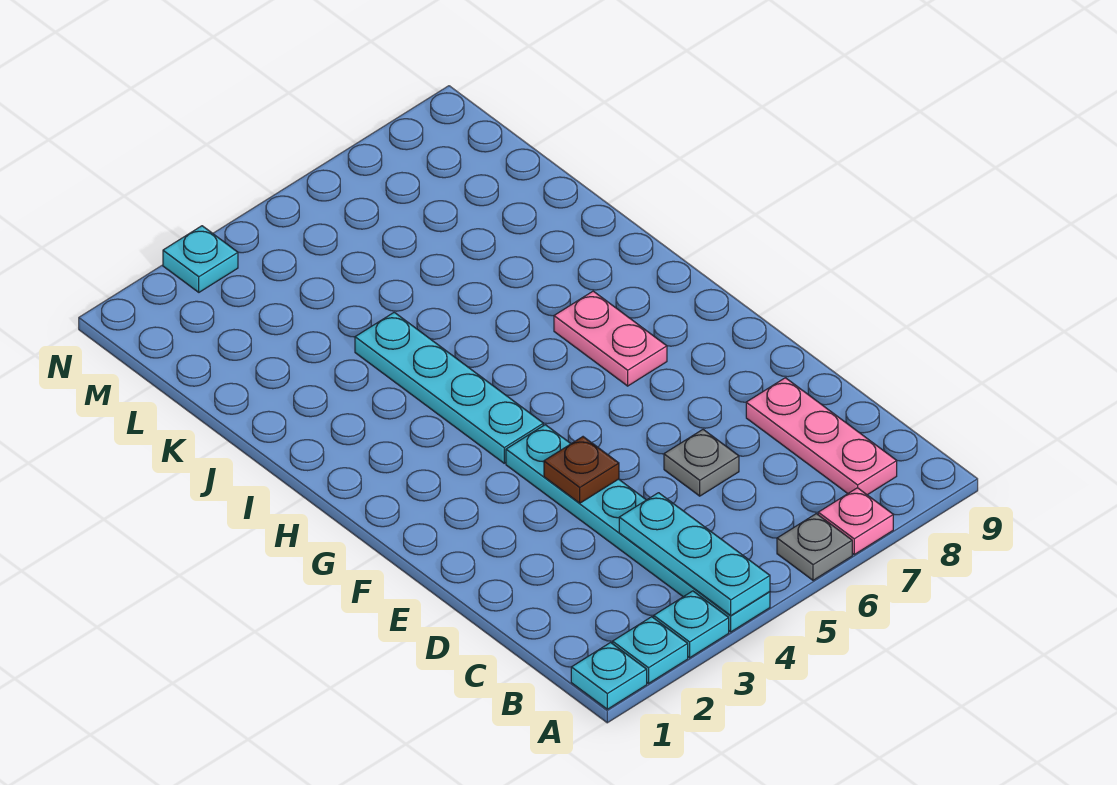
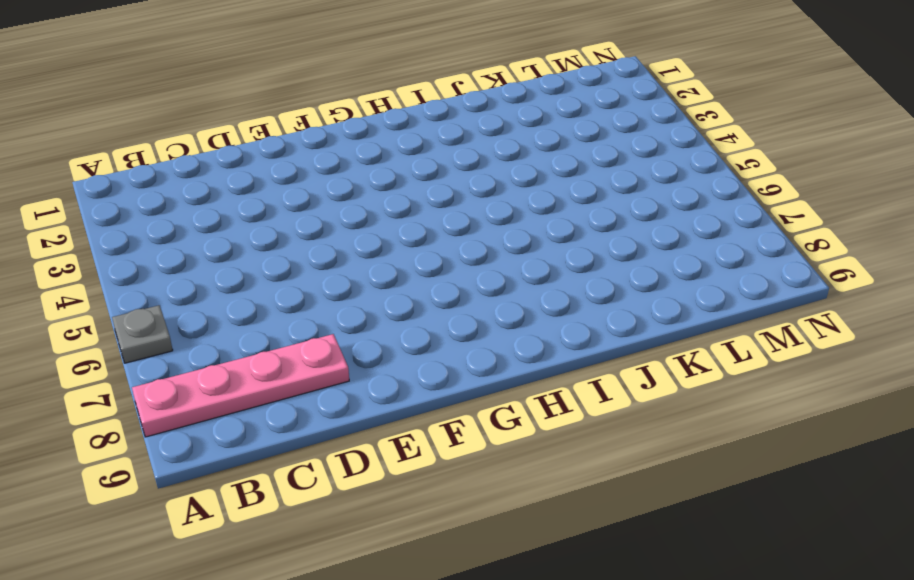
pink plate A8:D8 level 1 -> pink plate B8:D8 level 1
none -> cyan plate A1 level 1
none -> cyan plate A2 level 1
none -> cyan plate A3 level 1

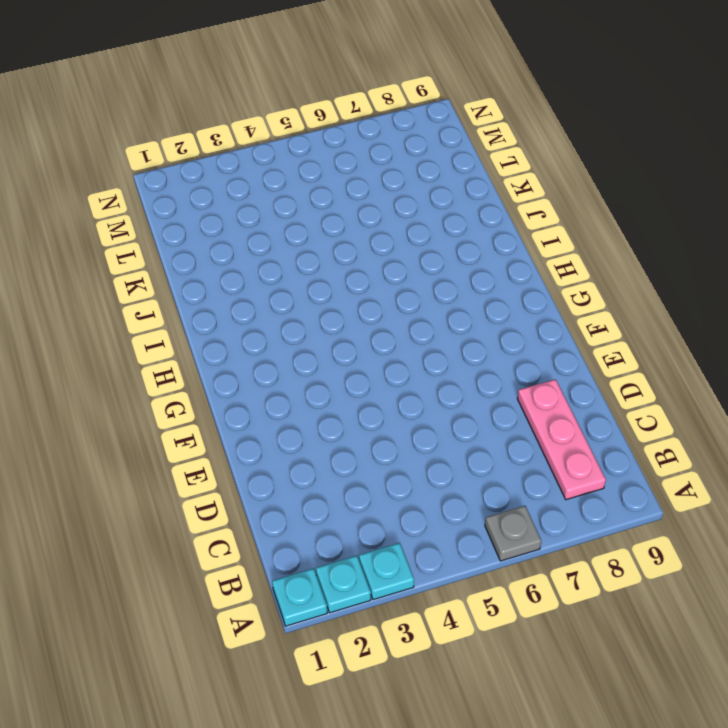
none -> cyan plate A4:F4 level 1
none -> pink plate A7 level 1
none -> grey plate D6 level 1

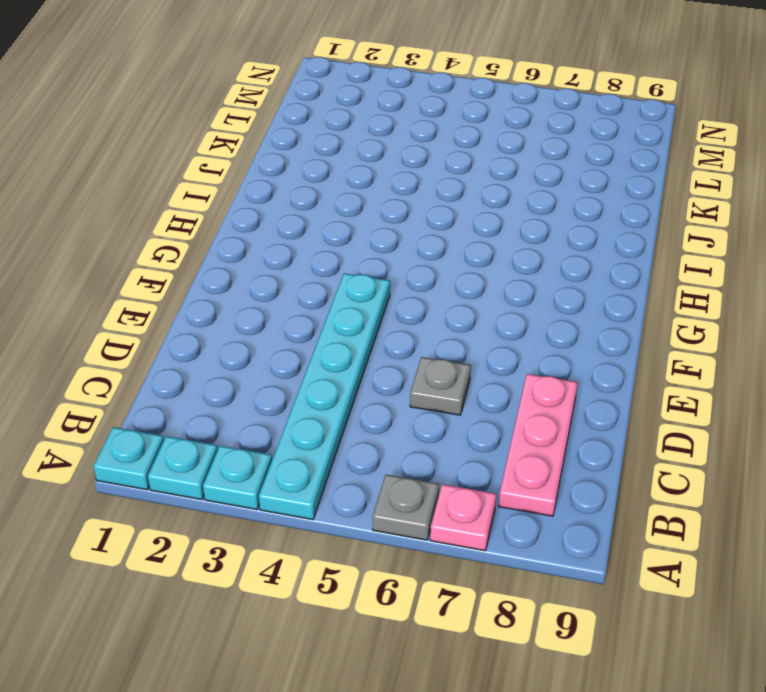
none -> cyan plate G4:J4 level 1
none -> pink plate G7:H7 level 1
none -> cyan plate N3 level 1

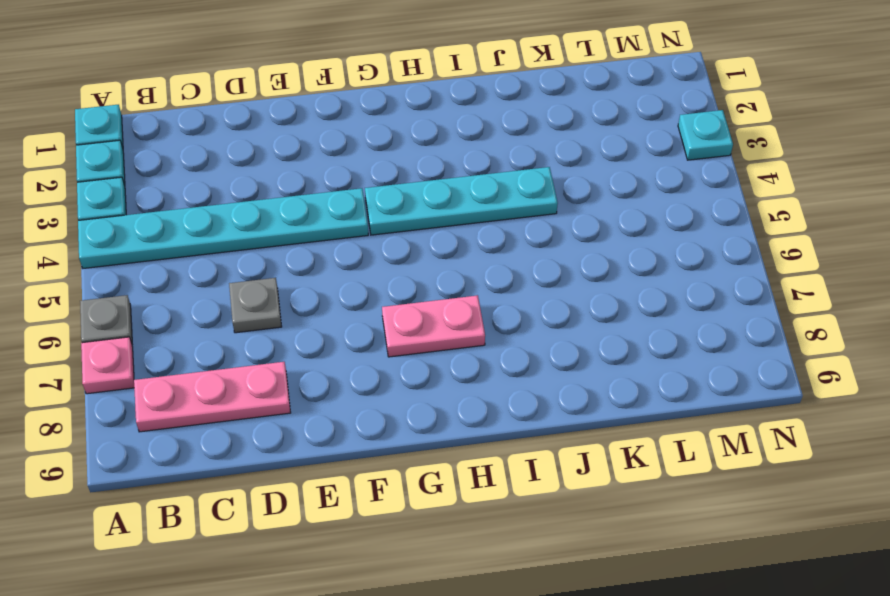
none -> cyan plate A4:C4 level 2
none -> brown plate E4 level 2

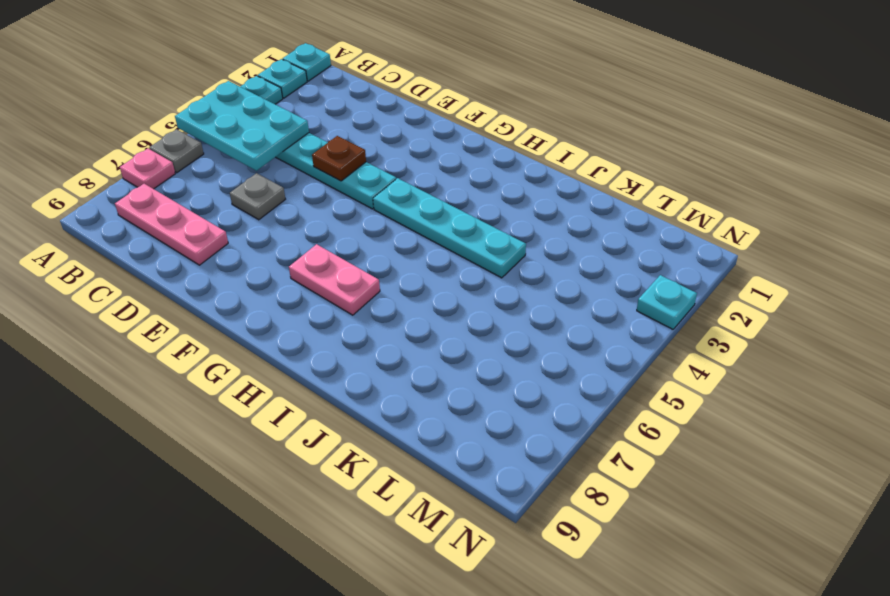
cyan plate A4:C5 level 2 -> cyan plate A4:C4 level 2

